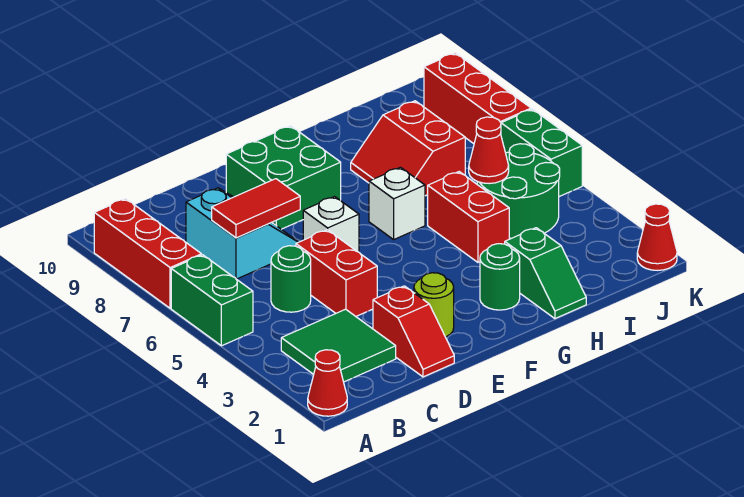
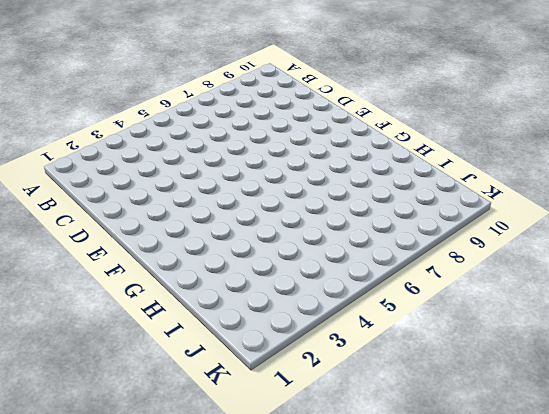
none -> red cone A1 level 1
none -> green brick A5:A6 level 1
none -> red brick A7:A9 level 1

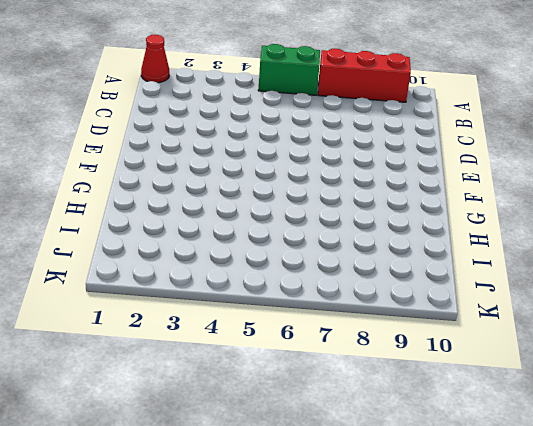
none -> green tile B2:C3 level 1
none -> green round brick C5 level 1
none -> cyan slope C7:D8 level 1 top C

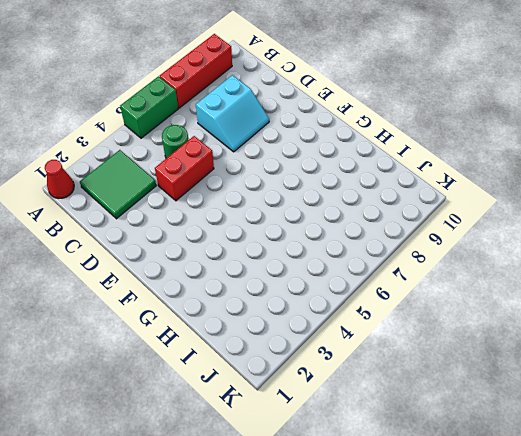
none -> red slope D1:D2 level 1 top 2
none -> lime round brick E2 level 1
none -> white brick E6 level 1

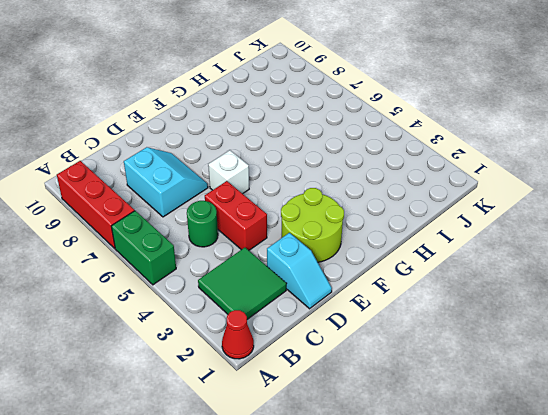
cyan slope D1:D2 level 1 top 2 -> red slope D1:D2 level 1 top 2
lime round brick E2:F3 level 1 -> lime round brick E2 level 1
none -> green brick E8:F9 level 1
none -> green round brick G2 level 1
none -> white brick G6 level 1

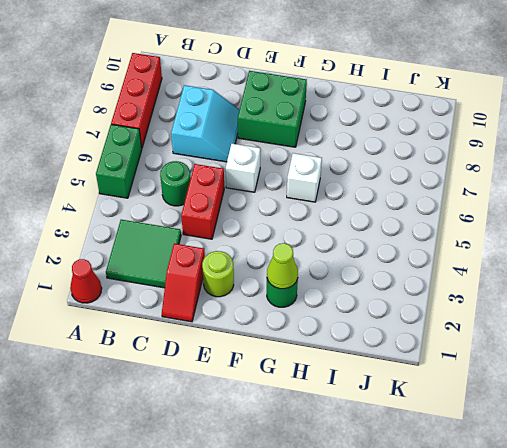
lime cone G2 level 2 -> none
none -> green slope H1:H2 level 1 top 2
none -> red brick H4:H5 level 1
none -> red slope H7:I8 level 1 top I

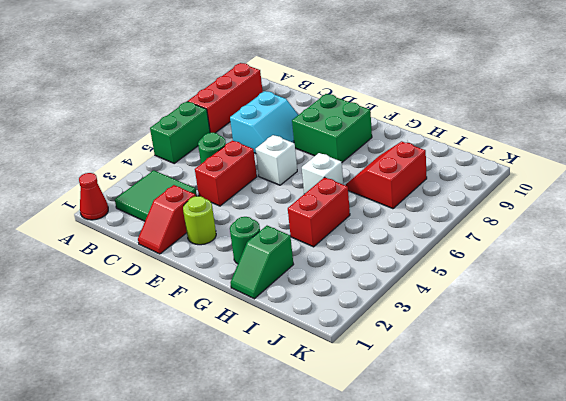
none -> green round brick I4:J5 level 1
none -> red cone K1 level 1
none -> green brick K5:K6 level 1

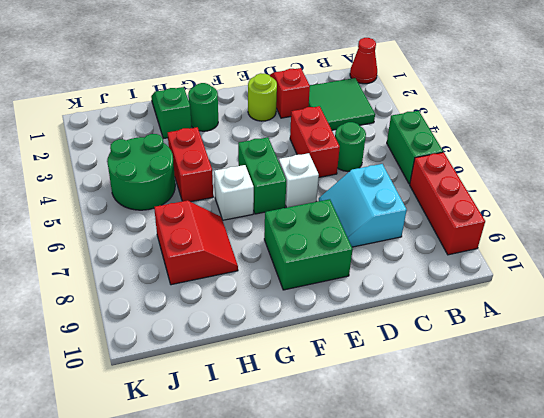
green brick F5:F6 level 1 -> green brick K5:K6 level 1
none -> red cone K1 level 1
none -> red brick K7:K9 level 1
none -> red tile C7:D7 level 2

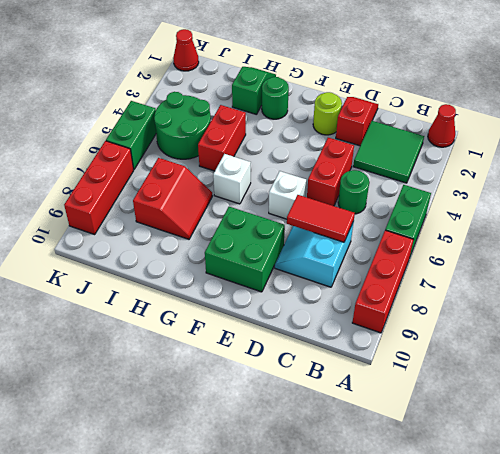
none -> red cone I5 level 2

